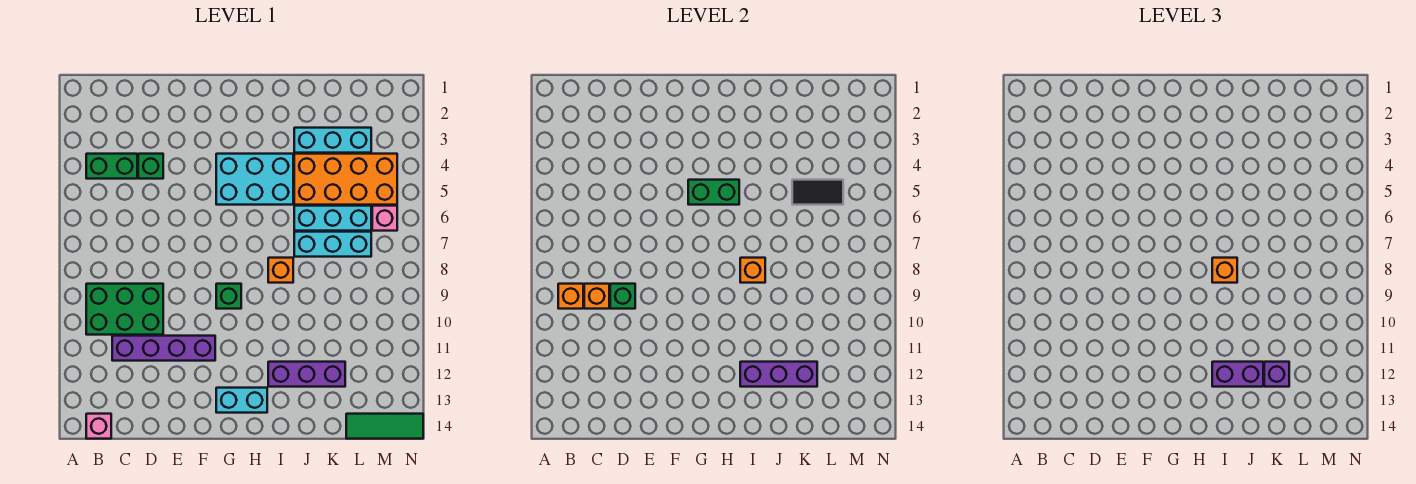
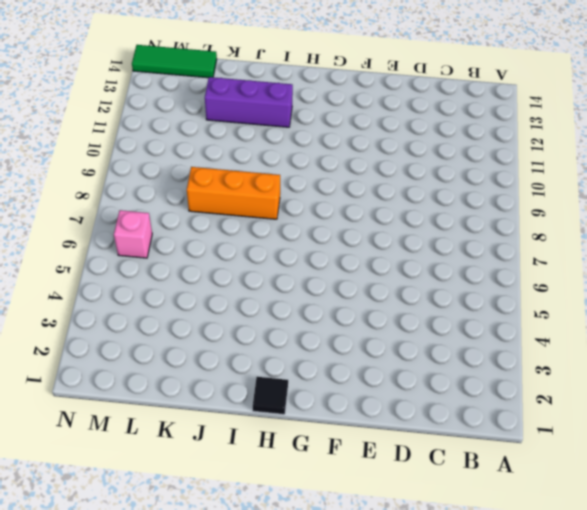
black tile H1 level 1 -> none
orange brick I8:K8 level 1 -> orange brick I8 level 1
none -> green brick B4:C4 level 1
none -> green brick B9:D10 level 1
none -> pink brick B14 level 1

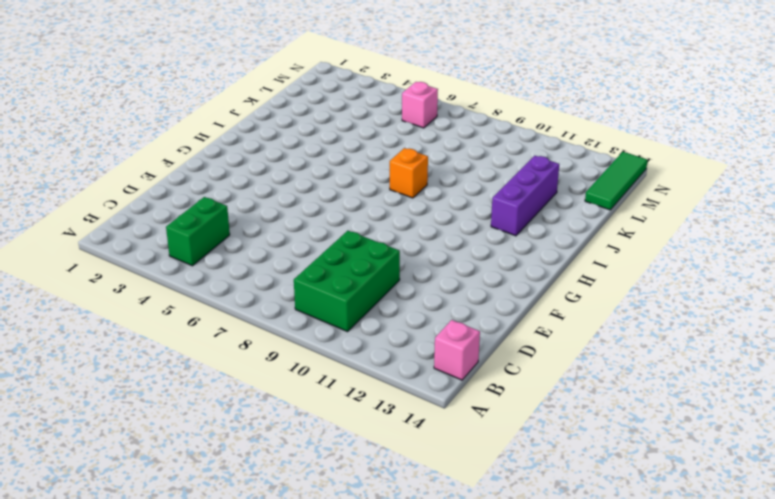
none -> purple brick C11:F11 level 1
none -> green brick D4 level 1
none -> cyan brick G4:I5 level 1

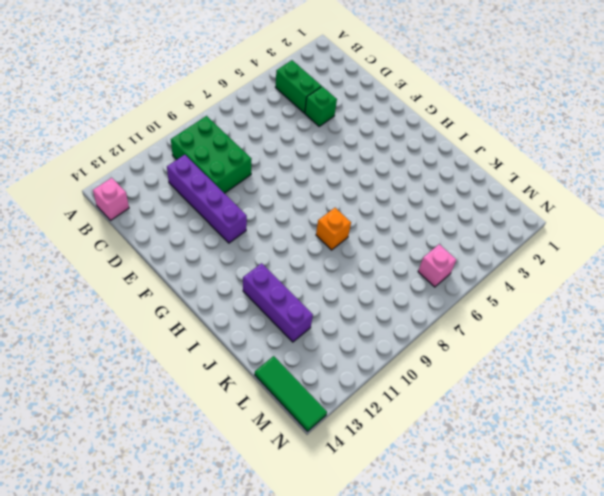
none -> cyan brick G4:I5 level 1
none -> green brick G9 level 1
none -> cyan brick G13:H13 level 1

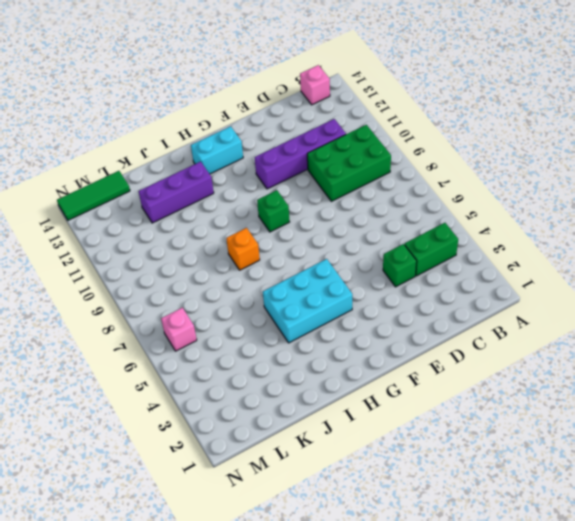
none -> cyan brick J3:L3 level 1
none -> orange brick J4:M5 level 1
none -> cyan brick J6:L6 level 1

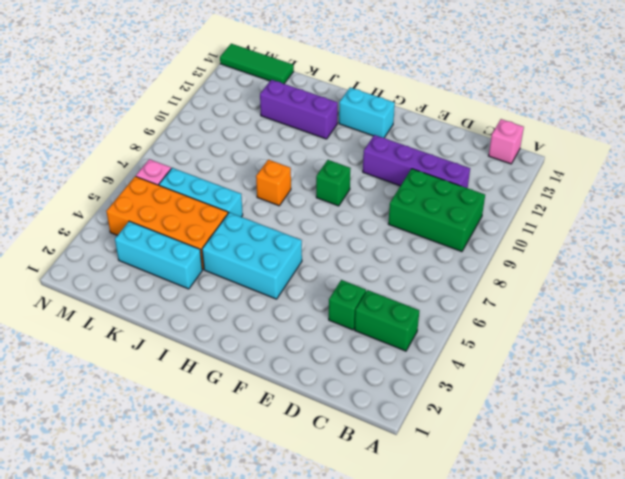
none -> cyan brick J7:L7 level 1
none -> orange brick B9 level 2
none -> orange brick C9 level 2

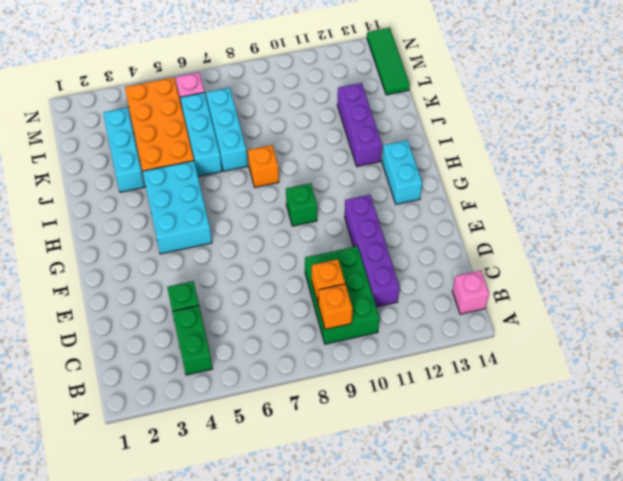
none -> green brick D9 level 2
none -> green brick G5:H5 level 2
none -> orange brick I8 level 2

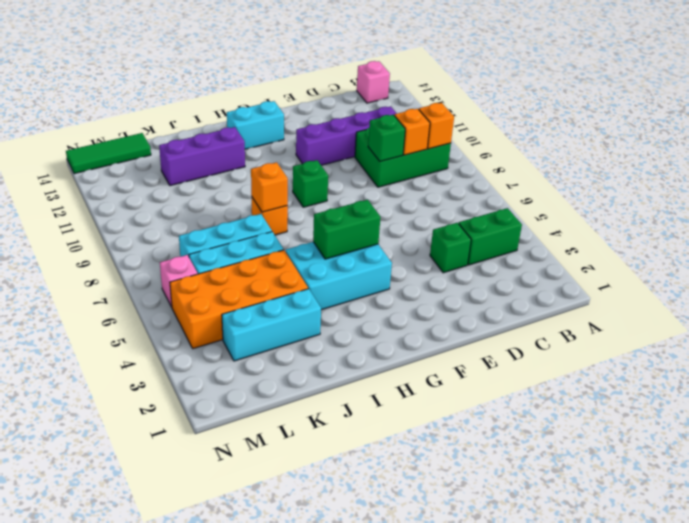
none -> purple brick I12:K12 level 2
none -> black tile K5:L5 level 2
none -> orange brick I8 level 3

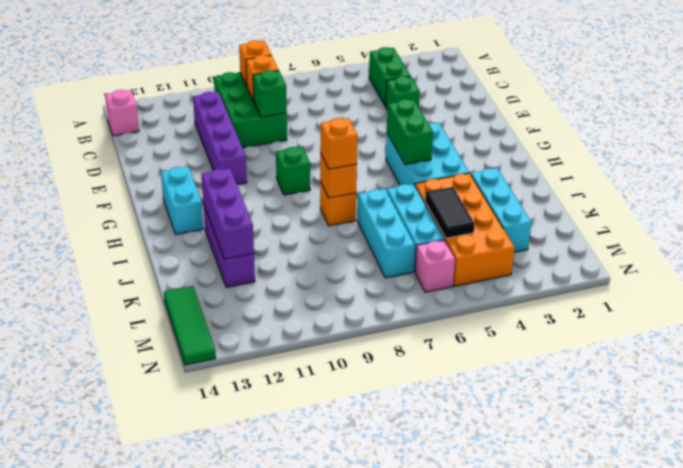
none -> purple brick I12:J12 level 3
none -> purple brick K12 level 3

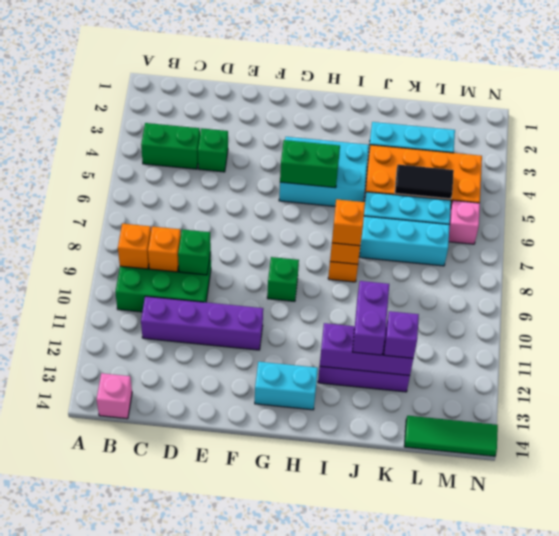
purple brick J11:J12 level 3 -> purple brick I12:J12 level 3

